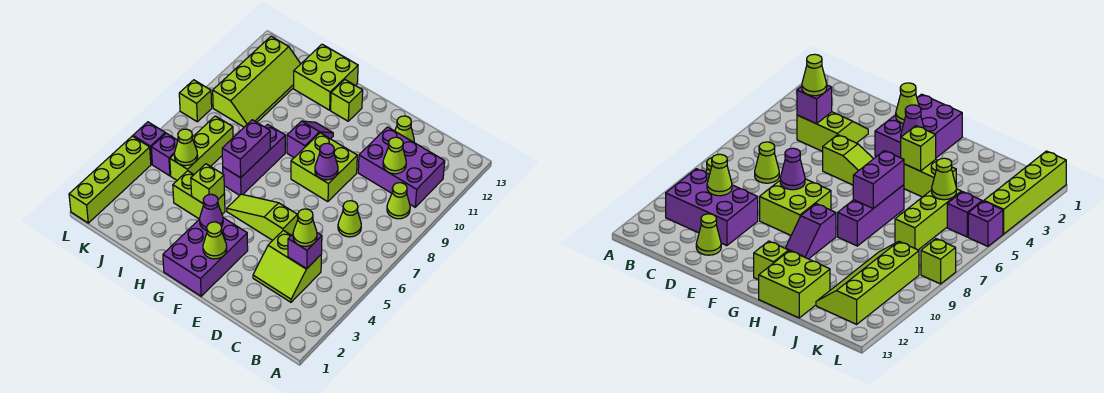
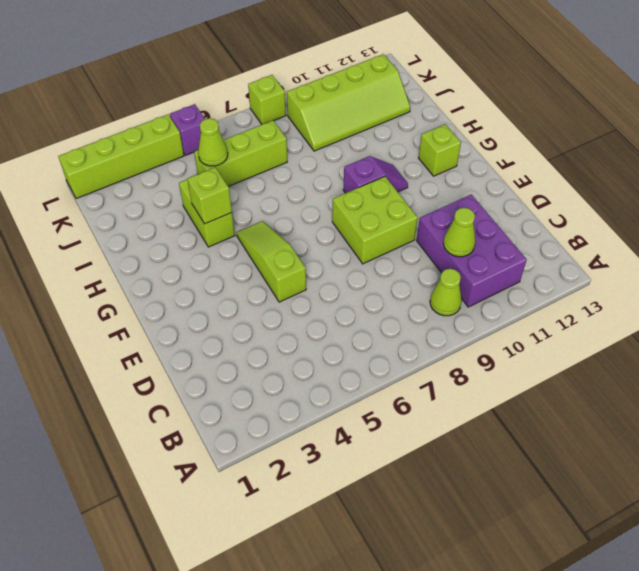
none -> lime slope C3:D4 level 1 top 4
none -> lime cone C7 level 1
none -> lime cone D12 level 1

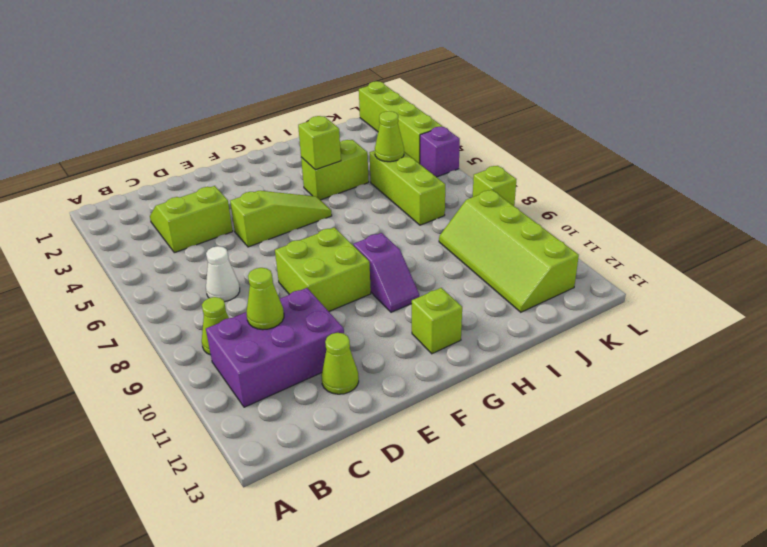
white cone C7 level 1 -> lime cone C7 level 1
none -> purple brick F1:G3 level 1
none -> purple brick H6:H8 level 1
none -> lime brick H12:I13 level 1

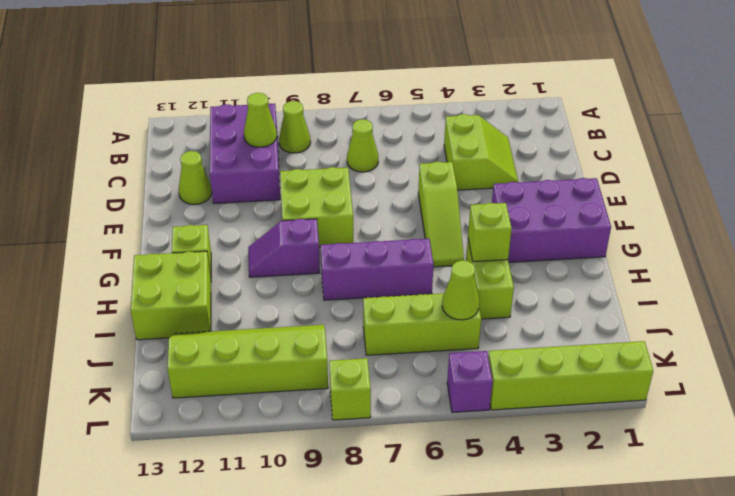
none -> purple brick K5 level 1
none -> purple brick C4 level 2
none -> purple cone E8 level 2

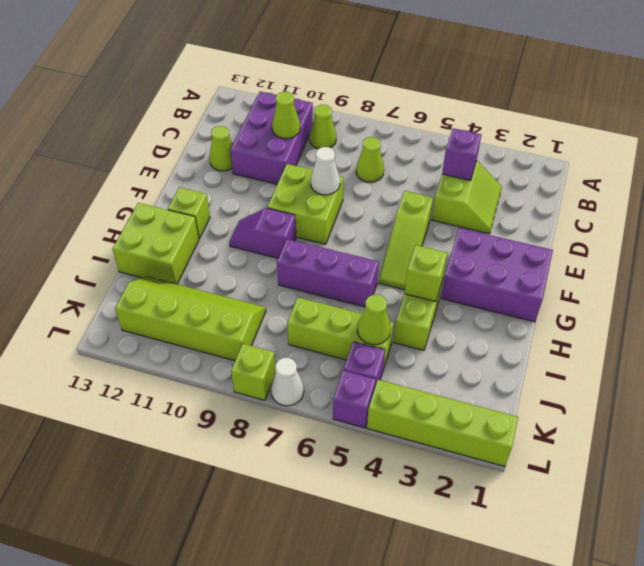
white cone E8 level 2 -> purple cone E8 level 2
white cone L7 level 1 -> none
none -> lime cone F2 level 2
none -> purple cone G3 level 2
none -> purple brick H6:H7 level 2

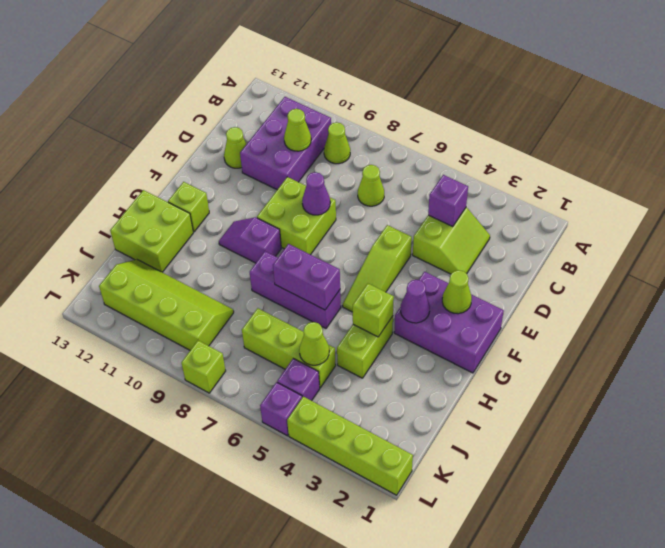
none -> lime cone C4 level 3

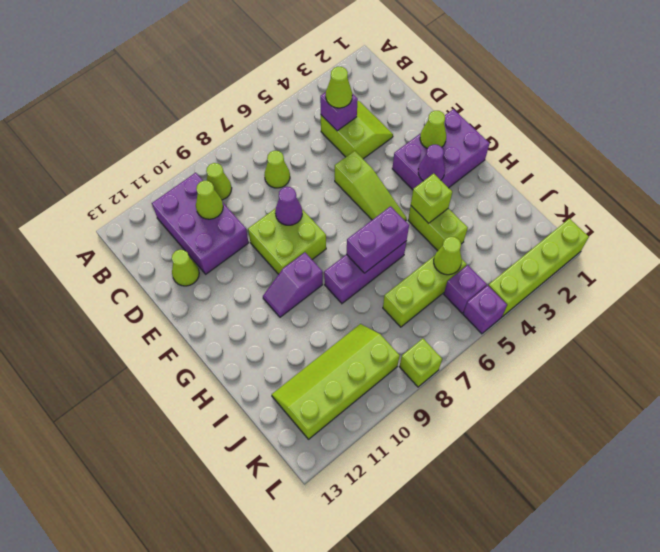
none -> lime brick G12 level 1
none -> lime brick H12:I13 level 1

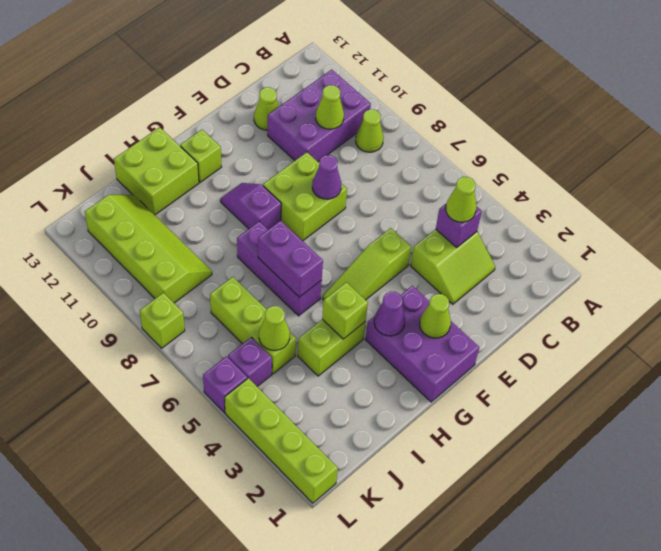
none -> lime cone C7 level 1

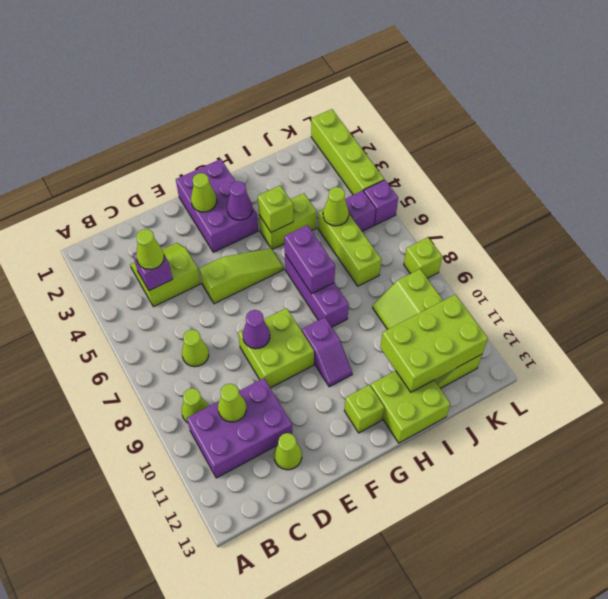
lime brick I11:K12 level 2 -> none

